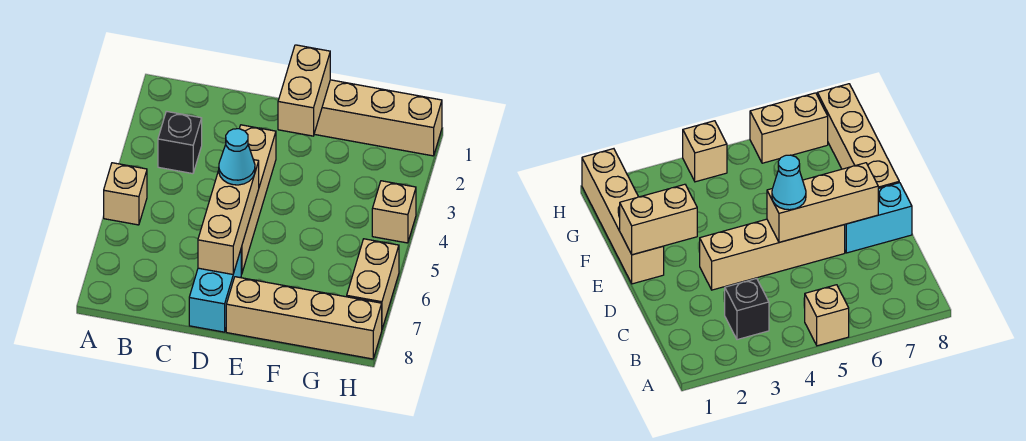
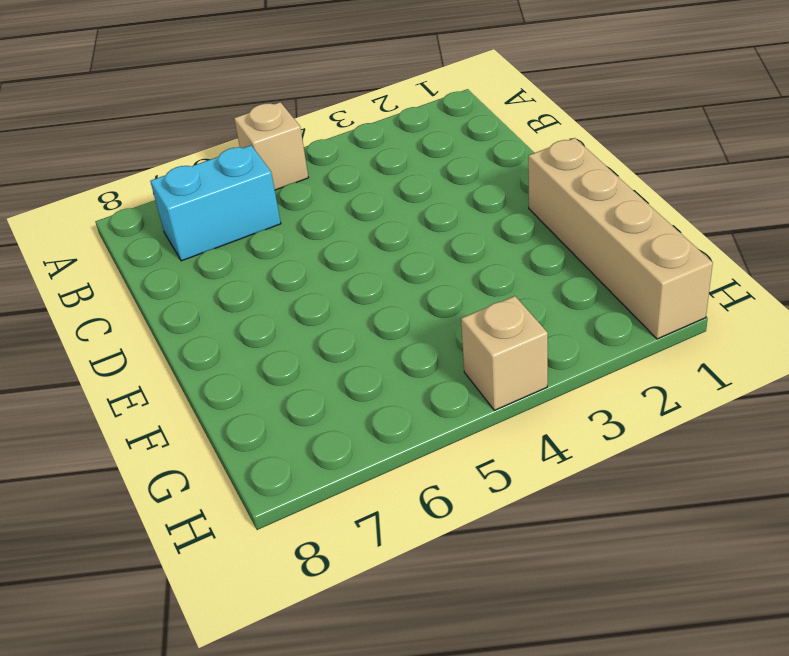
cyan brick B6:B7 level 1 -> cyan brick D7:D8 level 1
none -> black brick B3 level 1
none -> tan brick D3:D6 level 1

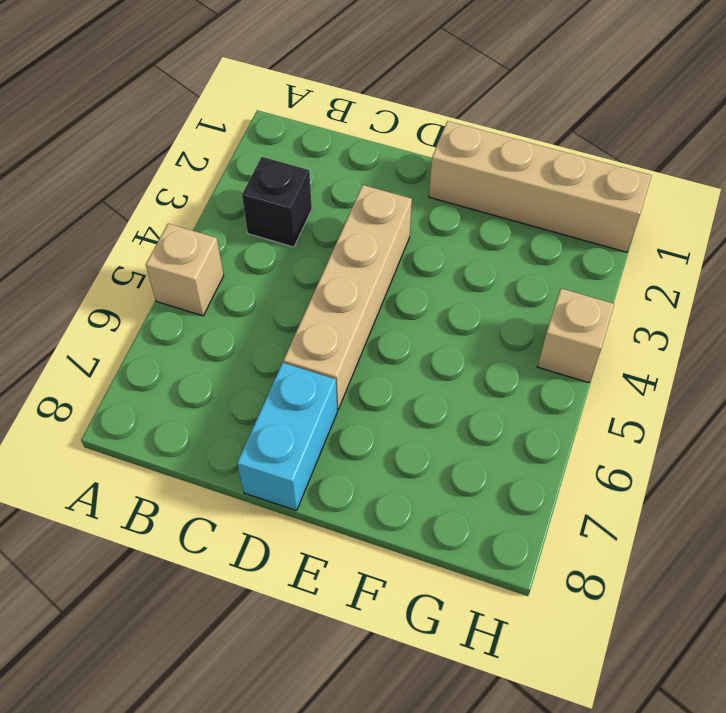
none -> tan brick E8:H8 level 1
none -> tan brick H6:H7 level 1

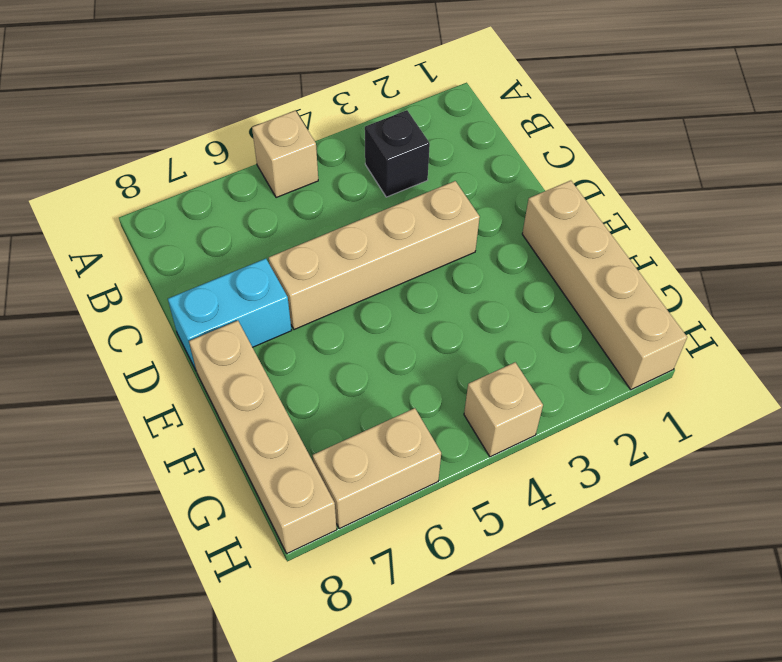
none -> tan brick D5:D7 level 2
none -> tan brick E1:E2 level 2

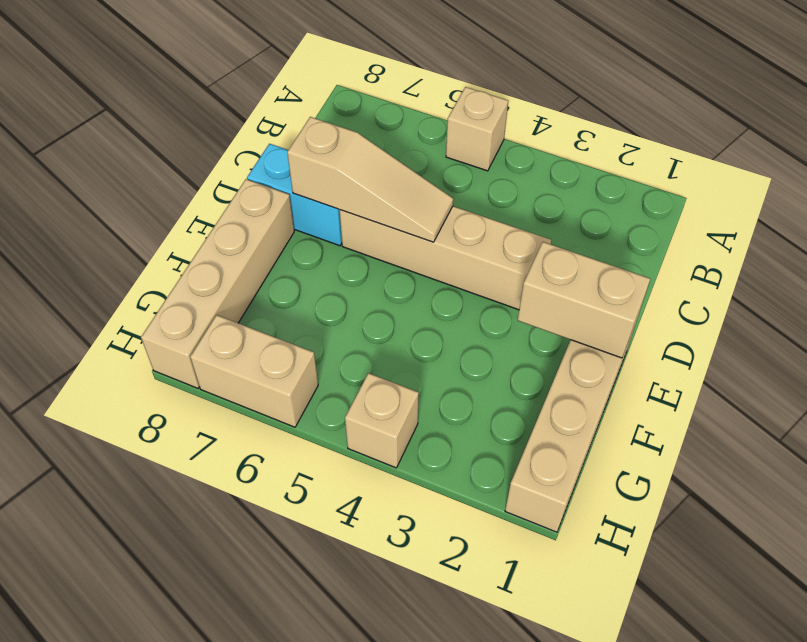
tan slope D5:D7 level 2 top 7 -> tan brick D5:D7 level 2
none -> black brick B3 level 1
none -> cyan cone D5 level 3

